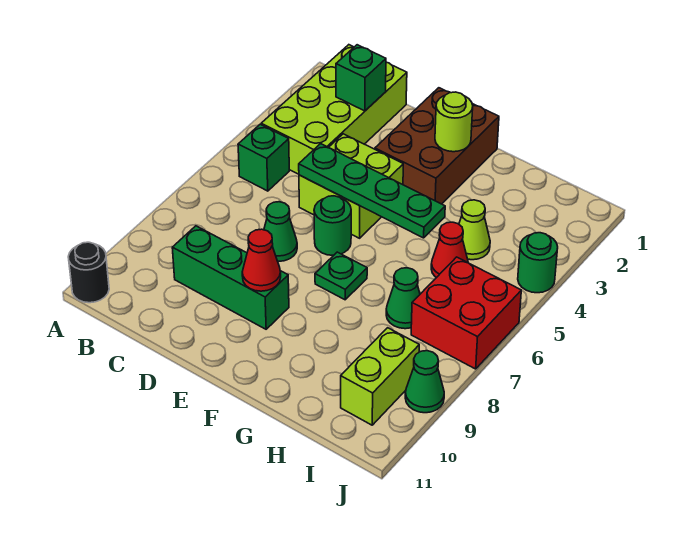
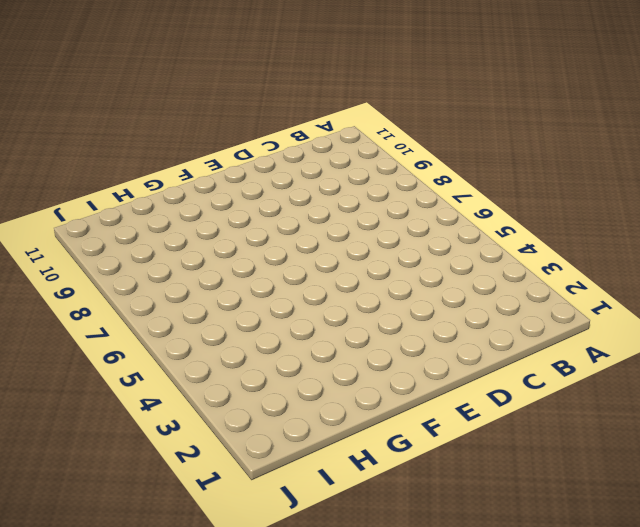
none -> black round brick A11 level 1
none -> lime brick B1:C4 level 1
none -> green brick B5 level 1

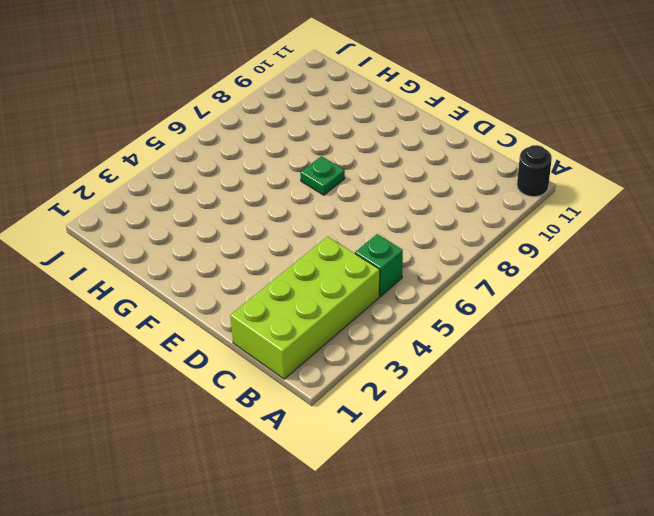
none -> green brick C9:E9 level 1
none -> lime brick D4:E5 level 1
none -> green cone D7 level 1

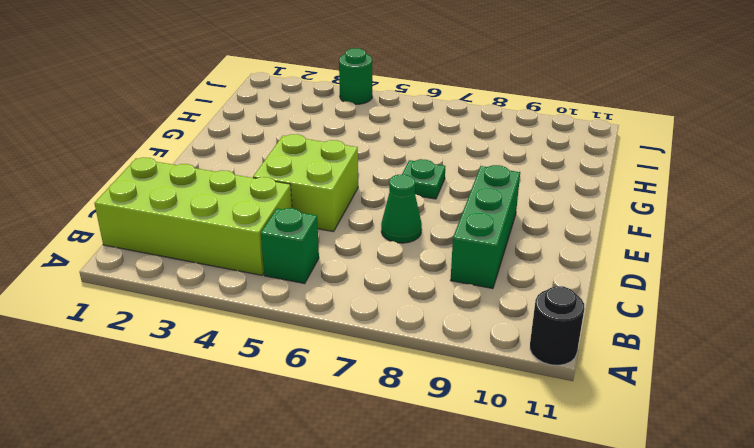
none -> brown brick E1:F3 level 1
none -> green round brick E6 level 1
none -> lime cone H4 level 1

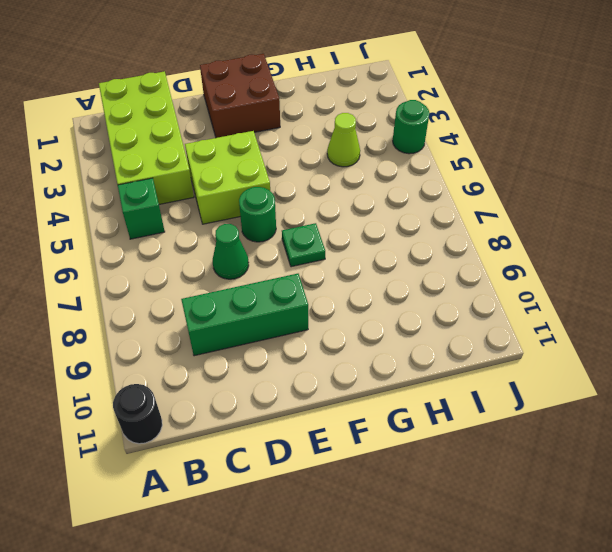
brown brick E1:F2 level 1 -> brown brick E1:F3 level 1
none -> red cone H5 level 1
none -> green cone H7 level 1
none -> red brick I6:J7 level 1

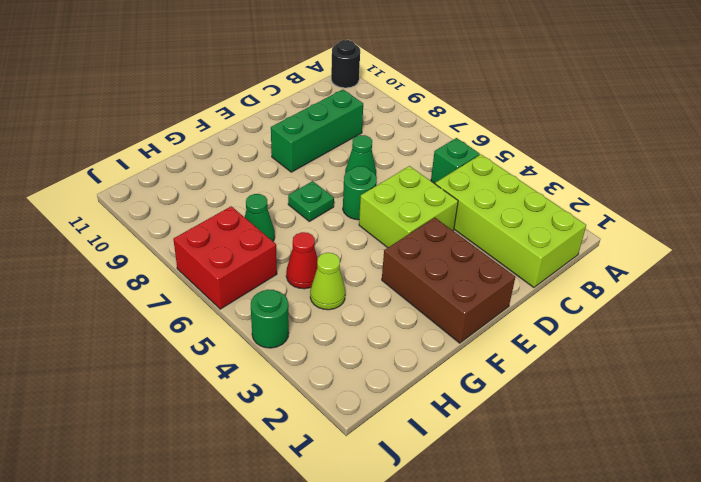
none -> lime brick I9:I10 level 1
none -> green cone J9 level 1
none -> green brick C2 level 2

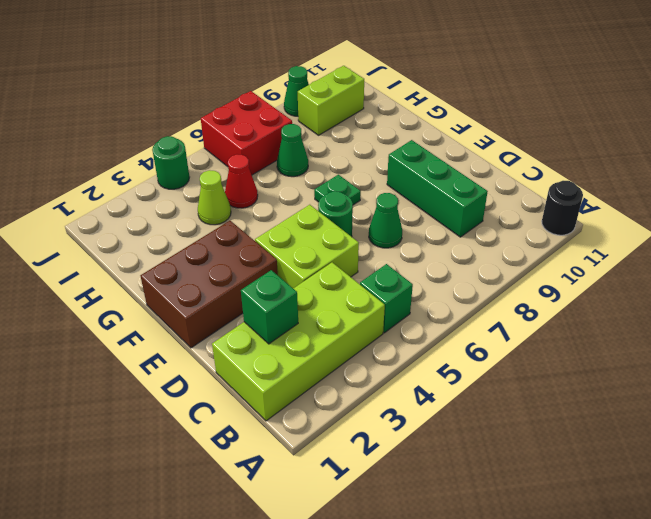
none -> green plate D5:G5 level 2
none -> red cone E9 level 2
none -> lime round brick F2 level 2

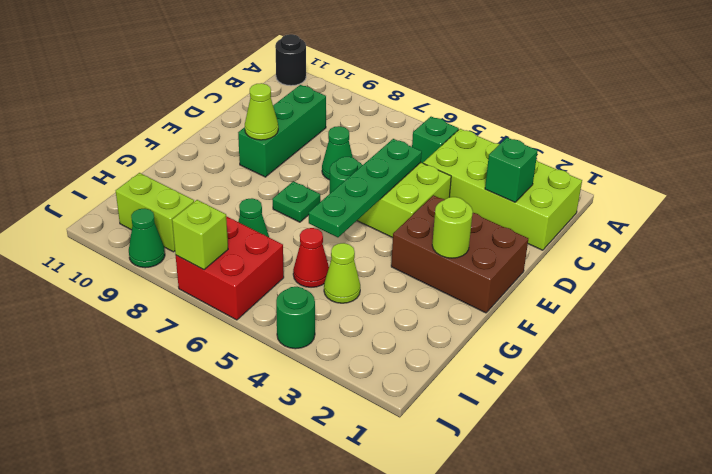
lime cone E9 level 2 -> red cone E9 level 2
lime brick J7 level 2 -> none

